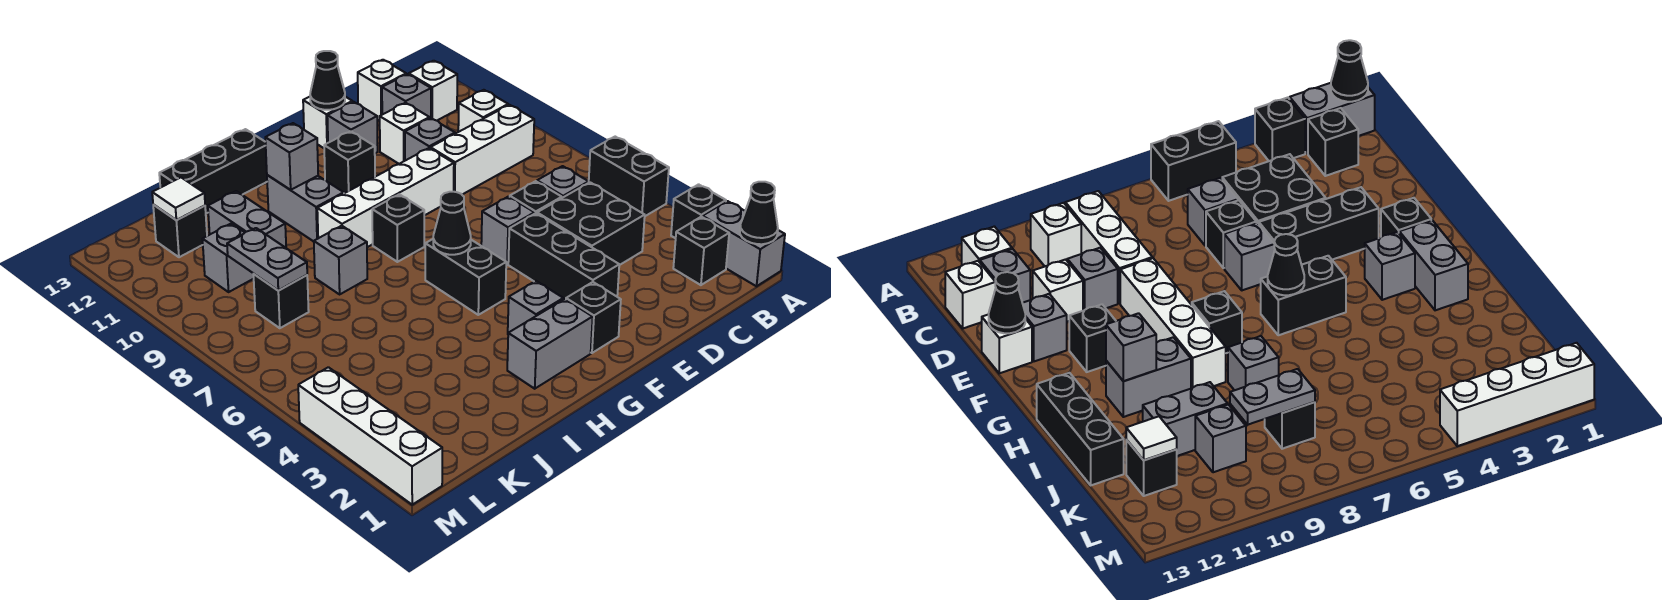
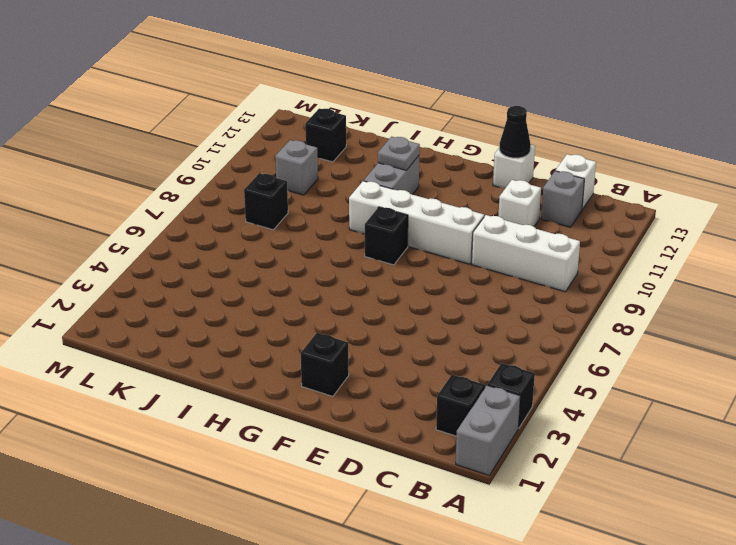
grey plate H11 level 2 -> grey brick H11 level 2
none -> black brick A5:A6 level 1
none -> white brick B10 level 1
none -> white brick B12 level 1
none -> black brick C4:D5 level 1

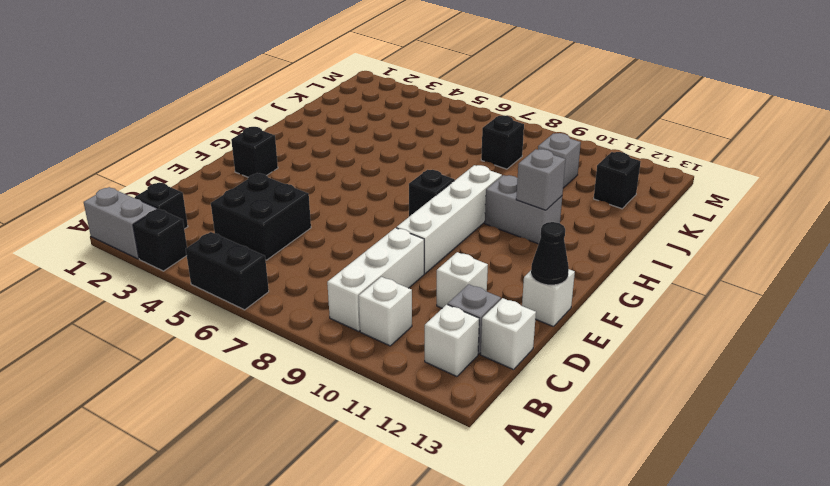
none -> grey brick C6 level 1
none -> black brick D6 level 1
none -> grey brick D10 level 1
none -> black brick E3:E5 level 1

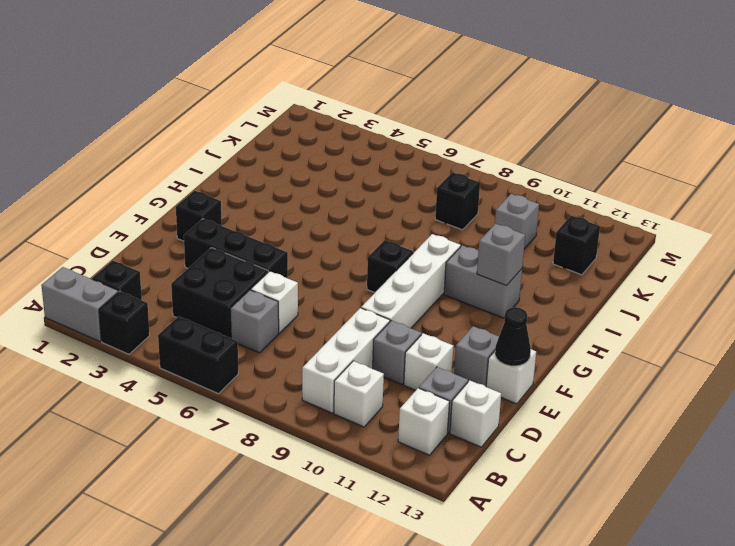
white brick D6 level 1 -> black brick D6 level 1
none -> grey brick E6 level 1
none -> black brick F11 level 1
none -> grey brick G2:H2 level 1
none -> grey brick G3 level 1

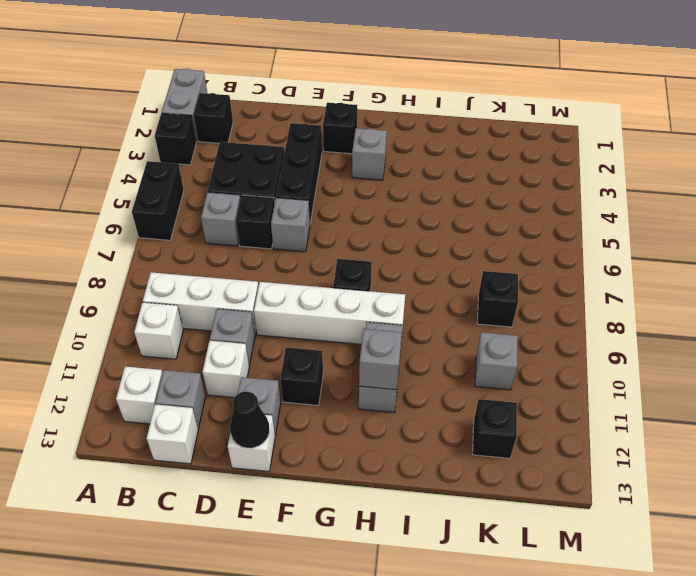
none -> grey brick G2:H2 level 1
none -> black brick G5:G6 level 1
none -> black brick H13:J13 level 1
none -> grey brick I8 level 1

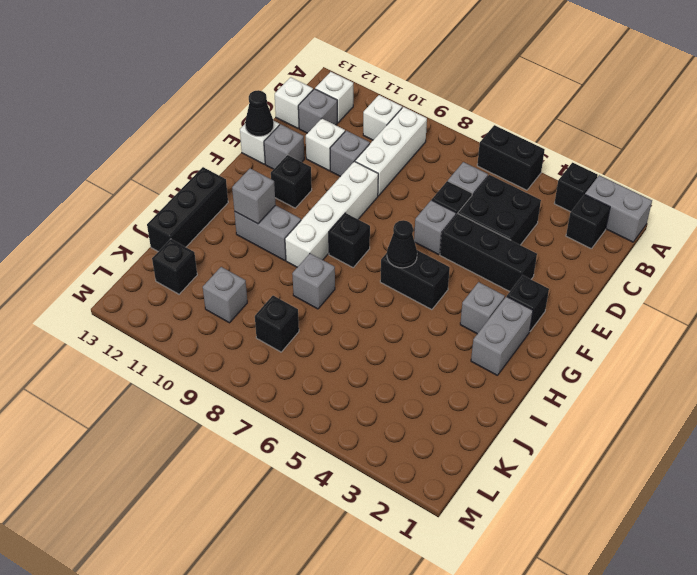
none -> grey brick J10:J11 level 1
none -> white brick M1:M4 level 1
none -> black cone A1 level 2
none -> grey plate K8:K9 level 2

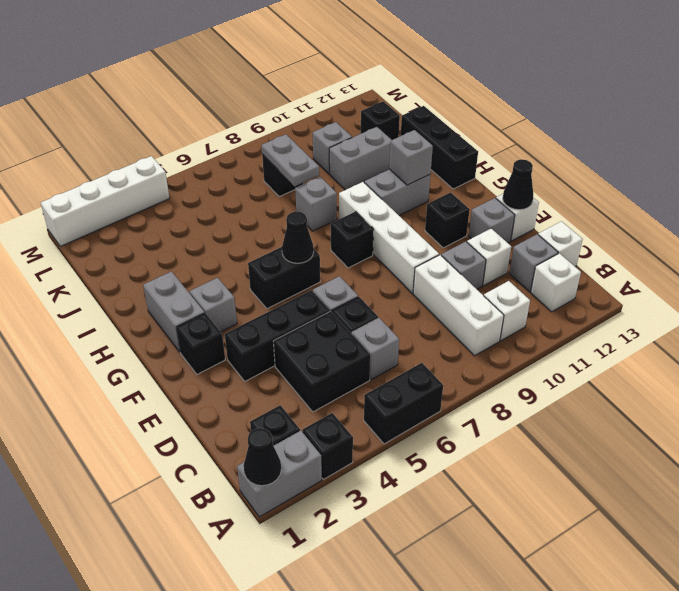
grey plate J8:K8 level 2 -> grey plate K8:K9 level 2
none -> white tile K12 level 2

